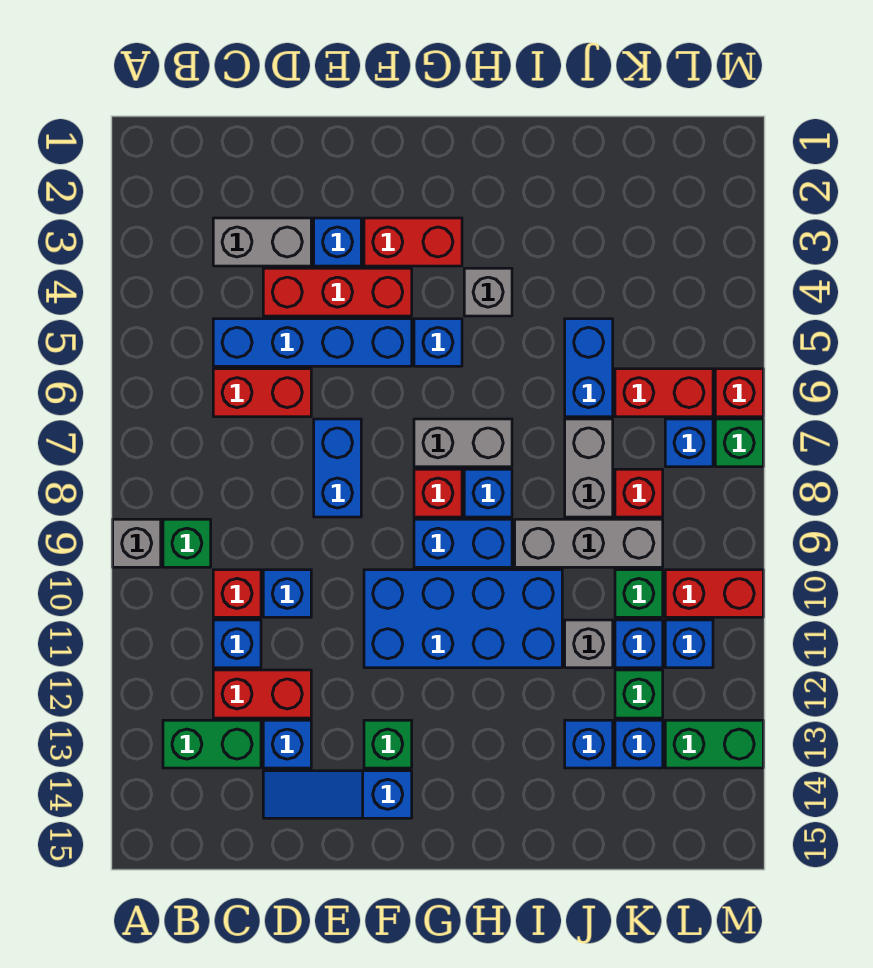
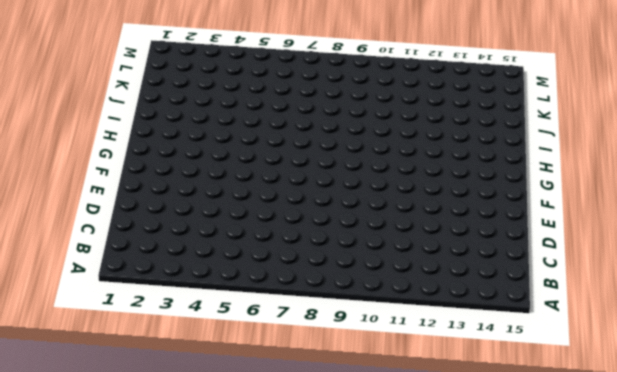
none -> grey brick A9 level 1
none -> green brick B9 level 1
none -> green brick B13:C13 level 1
none -> grey brick C3:D3 level 1

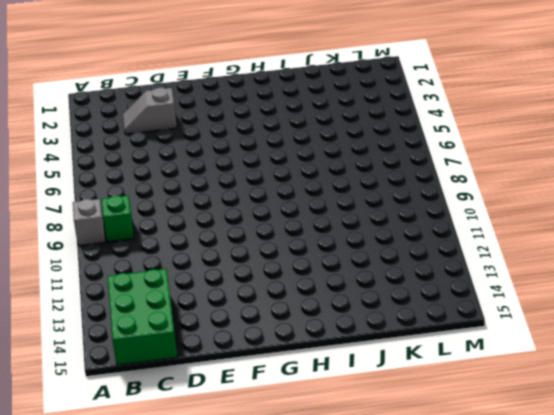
green brick B13:C15 level 1 -> green brick B13:C13 level 1
grey slope C3:D3 level 1 top D -> grey brick C3:D3 level 1
none -> blue brick C5:F5 level 1
none -> red brick C6:D6 level 1
none -> red brick C10 level 1
none -> blue brick C11 level 1

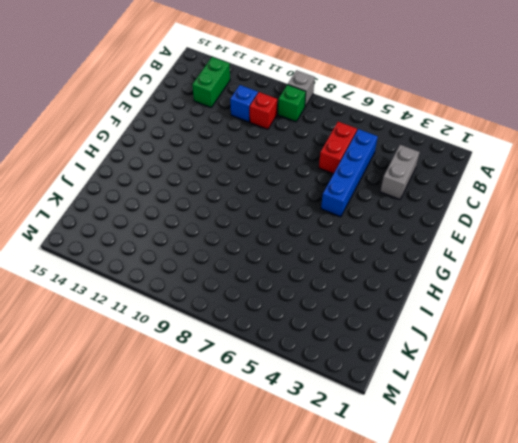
none -> red brick C12:D12 level 1
none -> red brick D4:F4 level 1
none -> blue brick D10 level 1
none -> blue brick D13 level 1

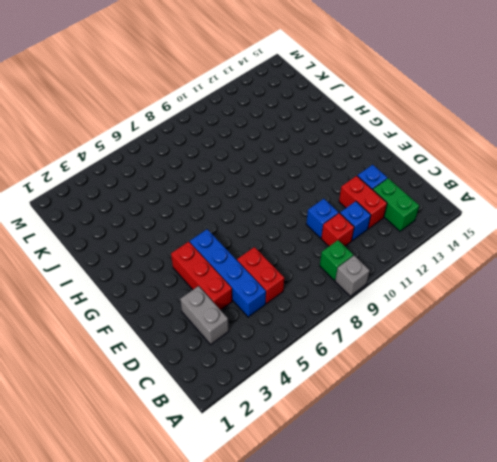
none -> blue slope D14:F14 level 1 top F
none -> blue brick E3 level 1
none -> blue brick E7:E8 level 1
none -> red brick F3:G3 level 1

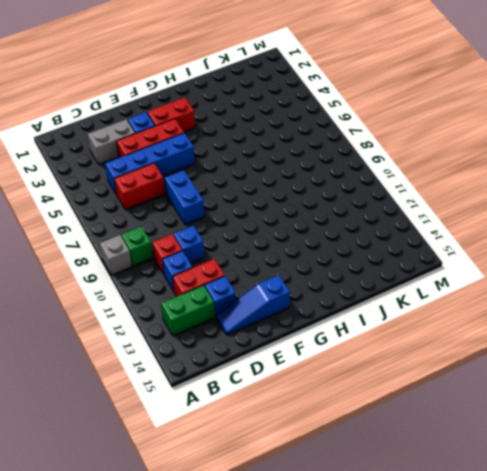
none -> blue brick F10:I11 level 1
none -> green brick F13 level 1
none -> blue brick G5 level 1
none -> grey brick G7:H7 level 1

